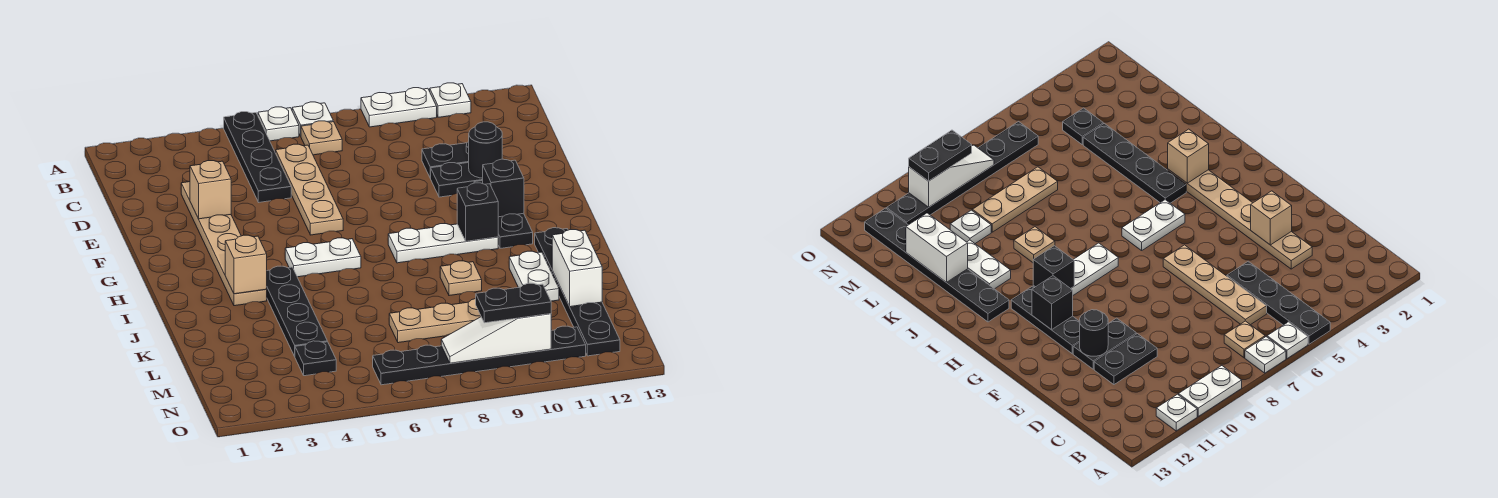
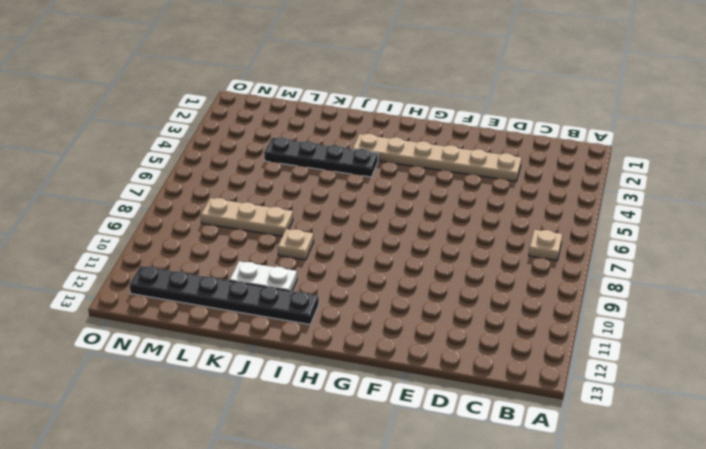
tan plate K8:M8 level 1 -> tan plate L7:L9 level 1
none -> black plate A5:D5 level 1
none -> white plate A6 level 1
none -> white plate A7 level 1

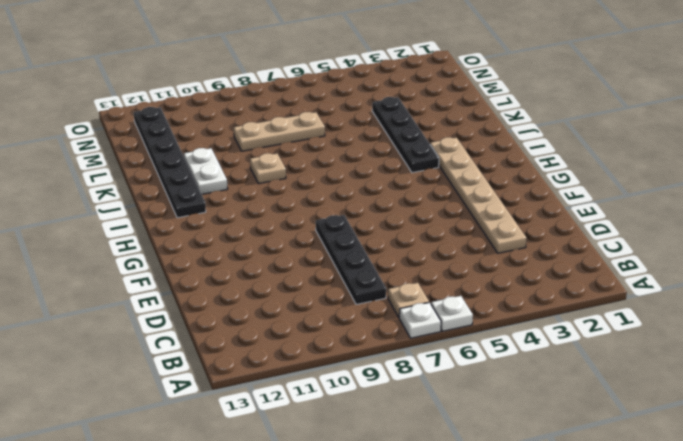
black plate C8:F8 level 1 -> black plate A5:D5 level 1
none -> white plate A9:A10 level 1
none -> white plate A11 level 1
none -> tan plate C6:F6 level 1

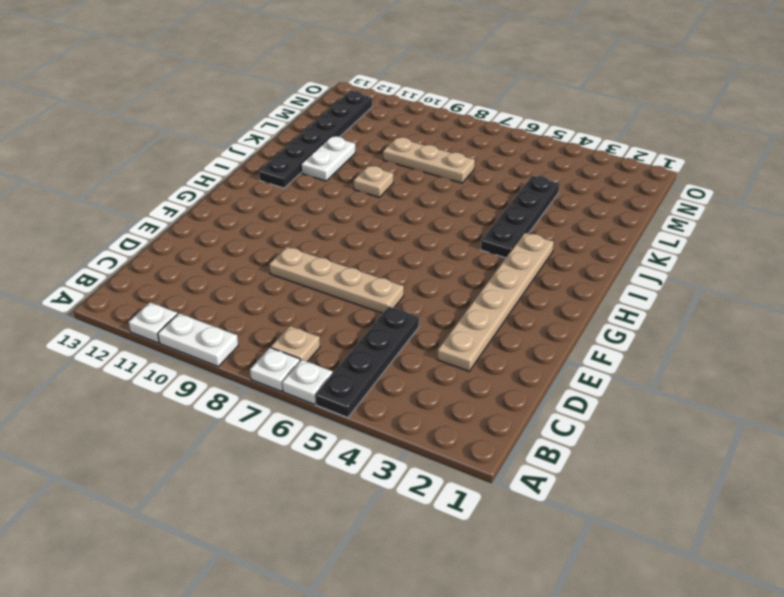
tan plate E6:E9 level 1 -> tan plate C6:F6 level 1
none -> black plate D10:D11 level 1
none -> black plate E10:E11 level 1
none -> black plate F11:H11 level 1

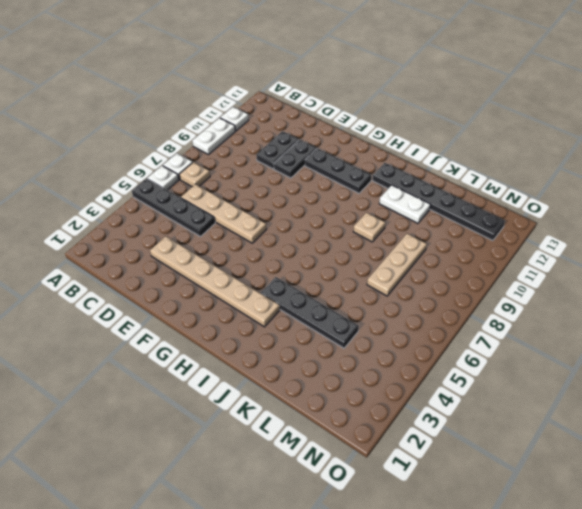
none -> white plate H5:H6 level 1
none -> white plate H8:H10 level 1
none -> white plate L10 level 1

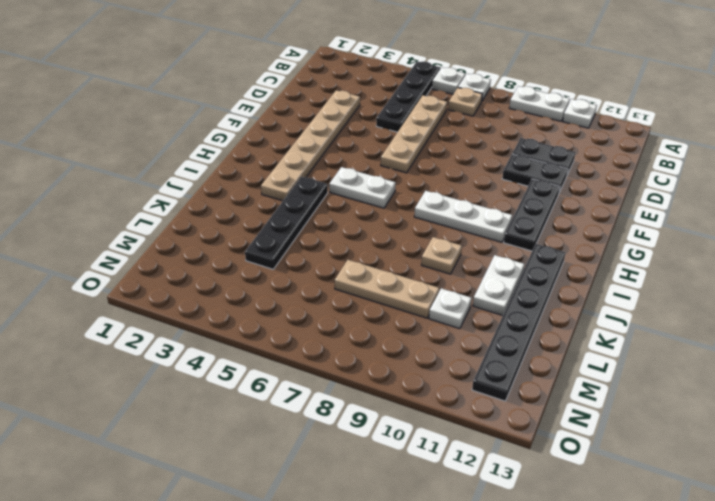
none -> black plate M4 level 1
none -> black plate N6:N11 level 1
none -> tan brick E3 level 2

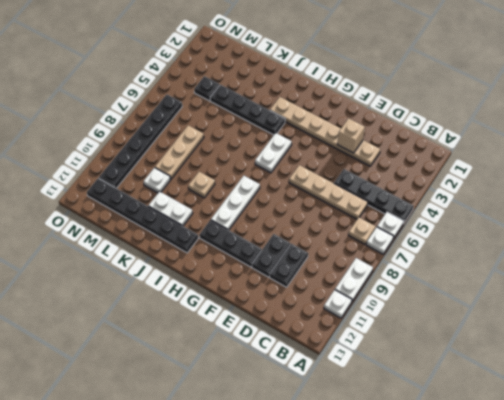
none -> black round brick E11 level 2
none -> black brick G11 level 2
none -> black brick H10 level 2

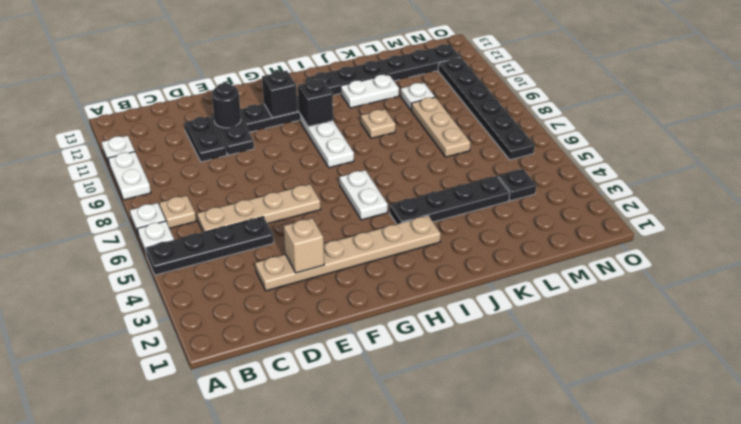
none -> tan brick I3 level 2
none -> white brick K12:L12 level 2
none -> white slope N8:N10 level 2 top 10

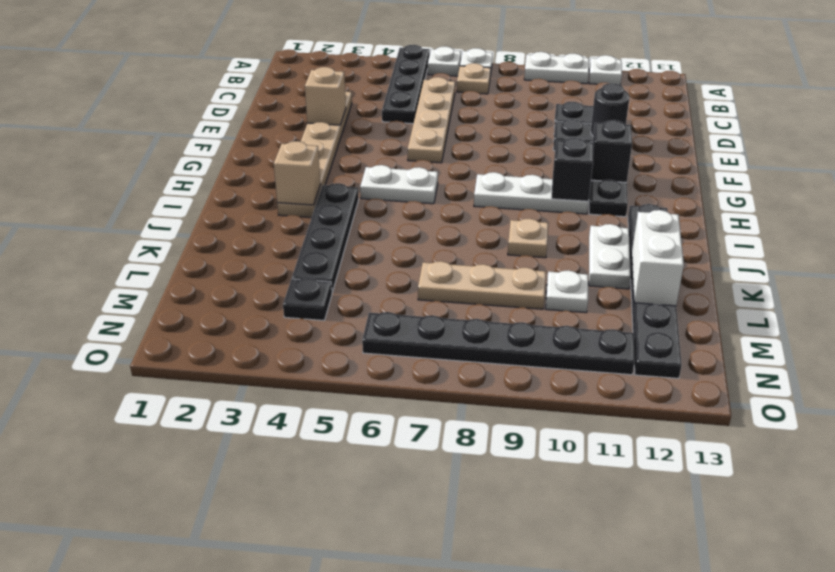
none -> white slope N8:N10 level 2 top 10
none -> black plate N9:N10 level 3

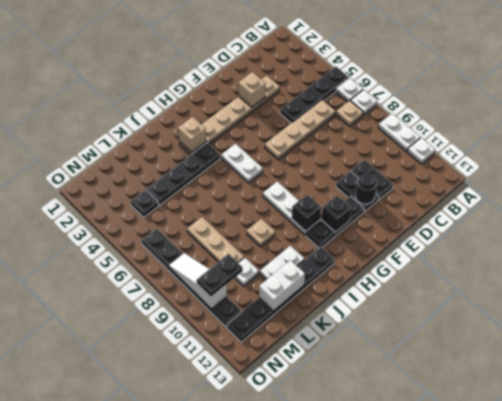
black plate M10:N10 level 3 -> black plate N9:N10 level 3

